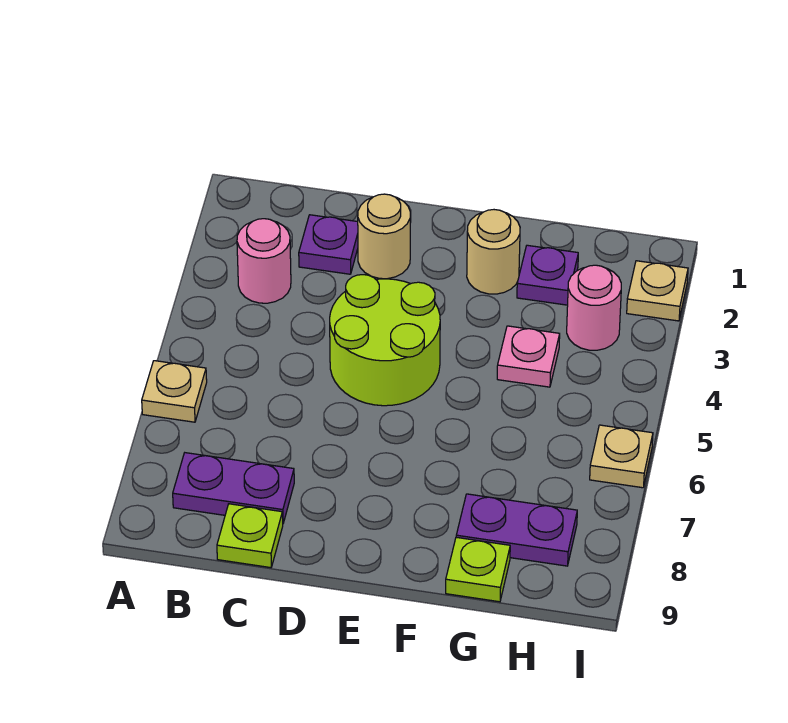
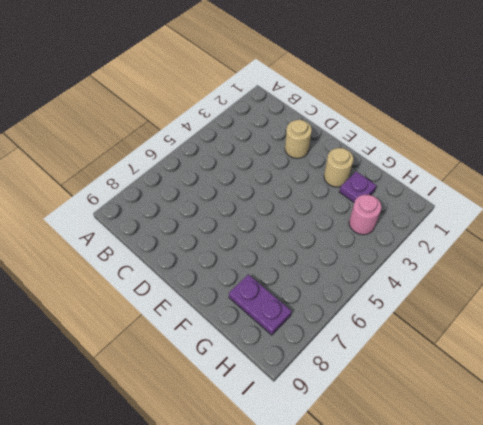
none -> tan plate A6 level 1
none -> pink round brick B3 level 1
none -> purple plate B8:C8 level 1

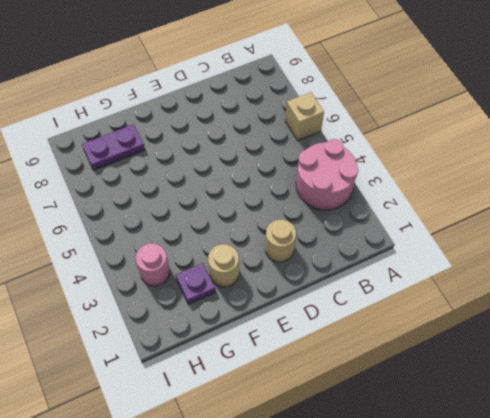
pink round brick A3:B4 level 1 -> pink round brick B3 level 1
tan brick A6 level 1 -> tan plate A6 level 1
none -> purple plate B8:C8 level 1
none -> purple plate C2 level 1
none -> lime plate C9 level 1

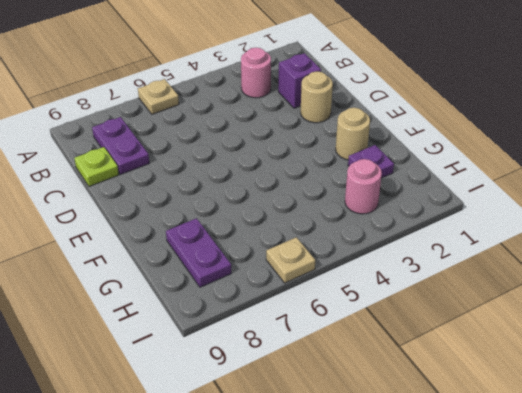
purple brick C2 level 1 -> purple plate C2 level 1
none -> lime round brick D4:E5 level 1
none -> pink plate G4 level 1
none -> lime plate G9 level 1

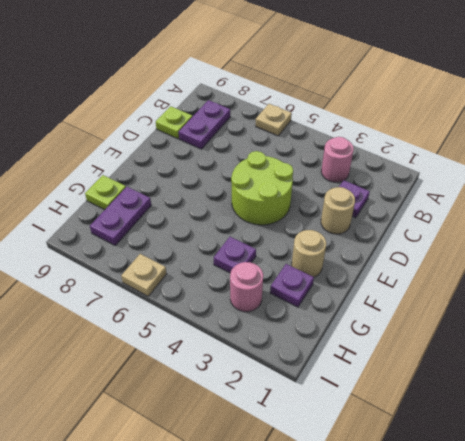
purple plate G4 level 1 -> pink plate G4 level 1
none -> tan plate I2 level 1

